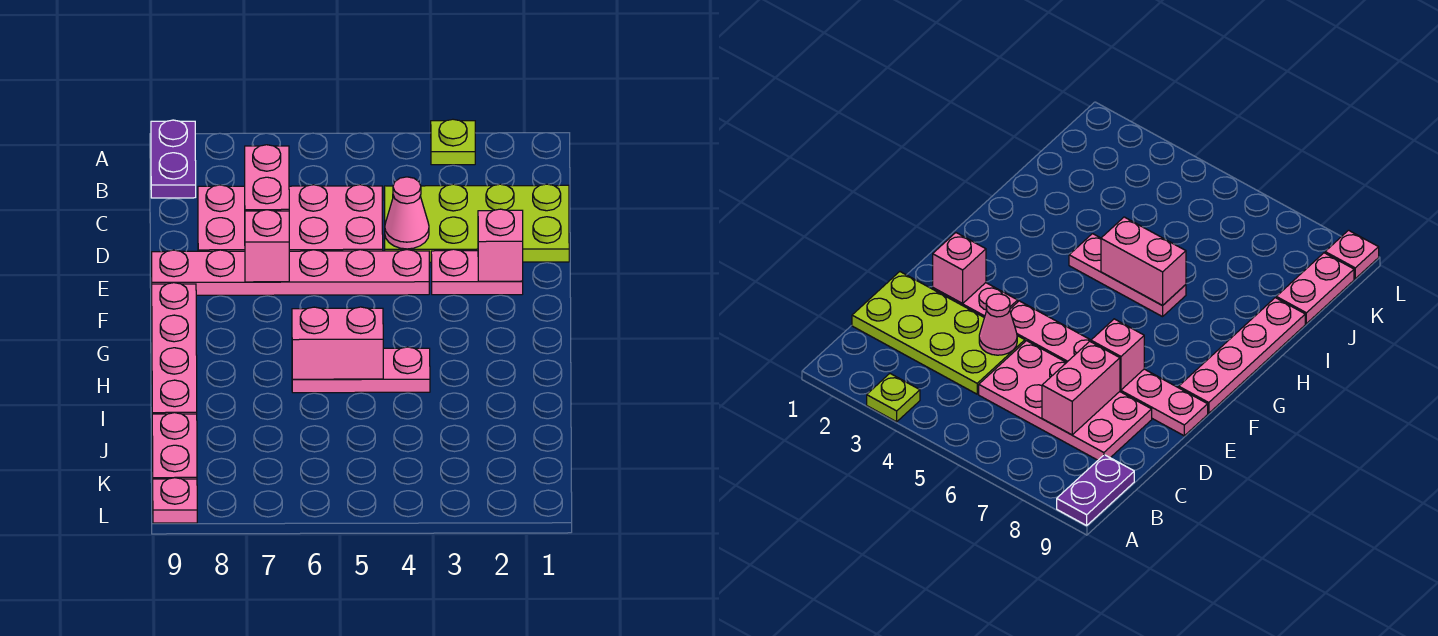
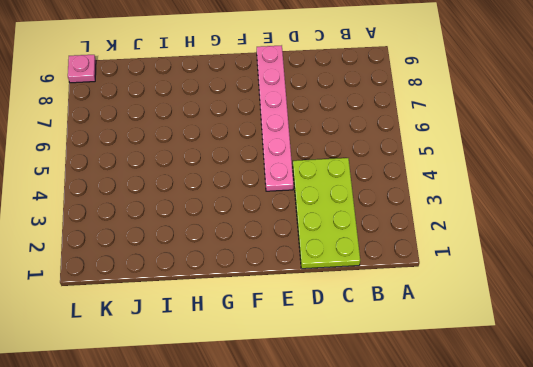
none -> lime plate A3 level 1
none -> purple plate A9:B9 level 1
none -> pink plate C5:D8 level 1

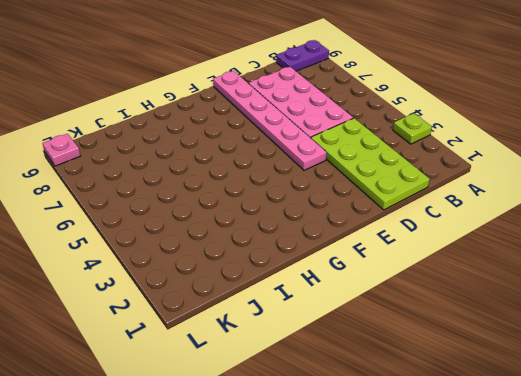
none -> pink plate E2:E3 level 1
none -> pink plate F9:I9 level 1
none -> pink plate H4:H6 level 1

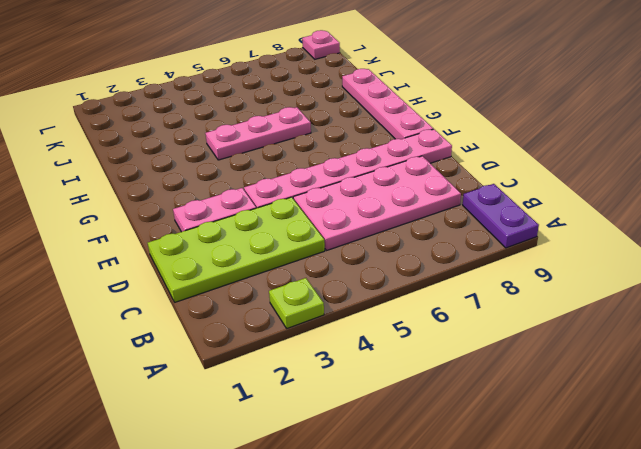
none -> pink plate J9:K9 level 1
none -> pink brick C7:D7 level 2
none -> pink cone D4 level 2

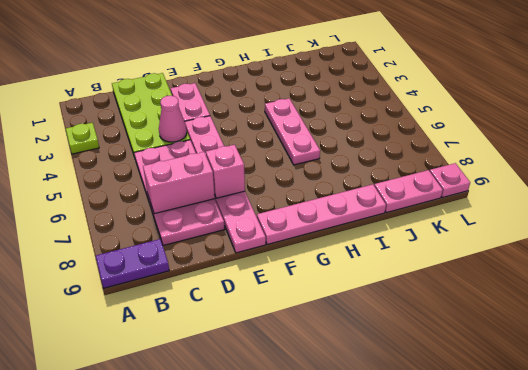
none -> pink brick E2 level 2
none -> pink brick H5:H6 level 2

